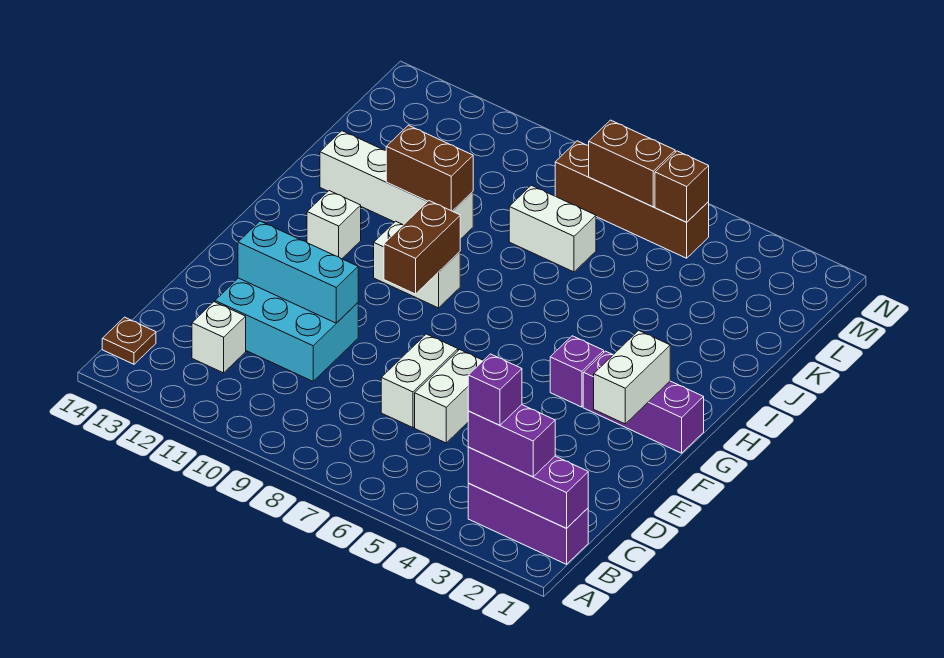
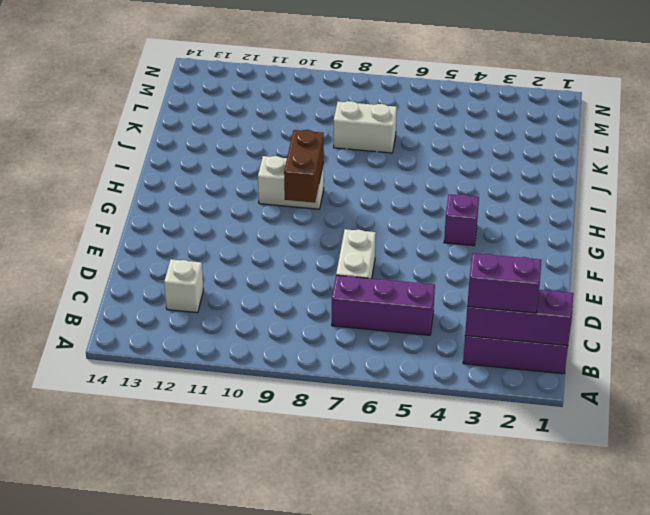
purple brick C5:C7 level 1 -> purple brick G1:G3 level 1
none -> brown plate B14 level 1
none -> white brick D6:E6 level 1
none -> cyan brick D10:E12 level 1

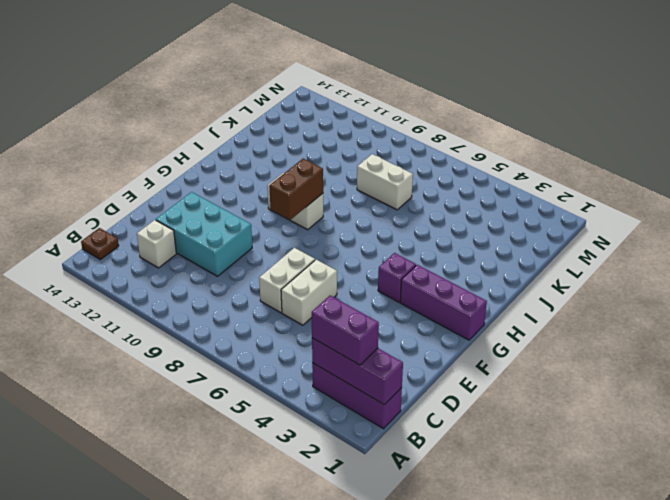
none -> white brick H12 level 1
none -> white brick J10:J13 level 1
none -> brown brick M5:M8 level 1

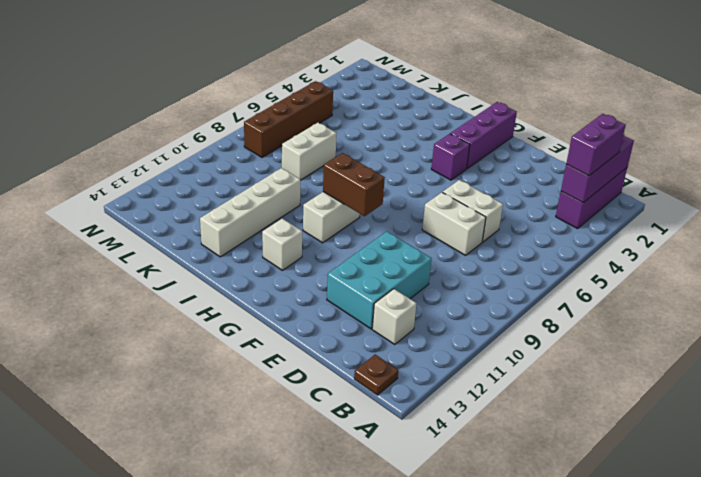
none -> cyan brick E10:E12 level 2
none -> white brick F2:G2 level 2
none -> brown brick J10:J11 level 2

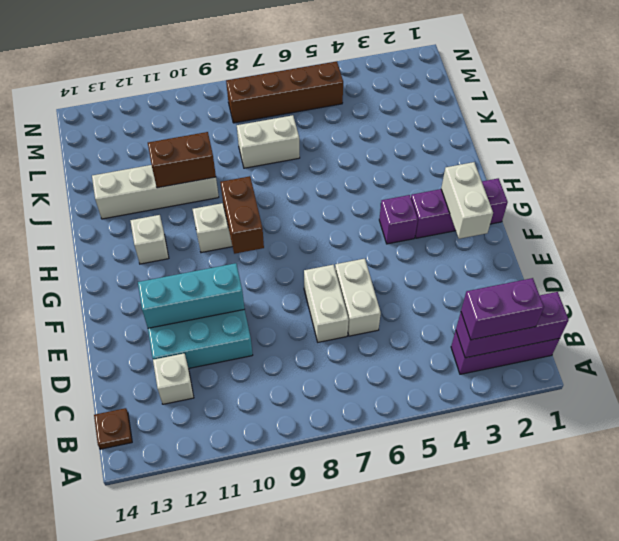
none -> brown brick M5 level 2
none -> brown brick M6:M7 level 2
none -> purple brick B3 level 4

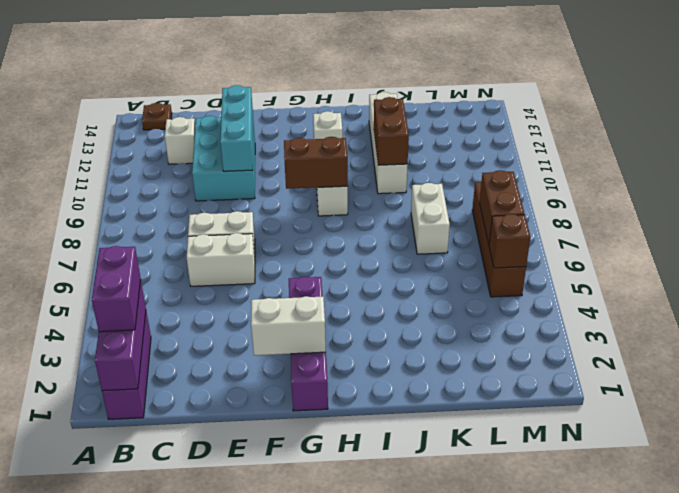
none -> purple brick B3 level 4

